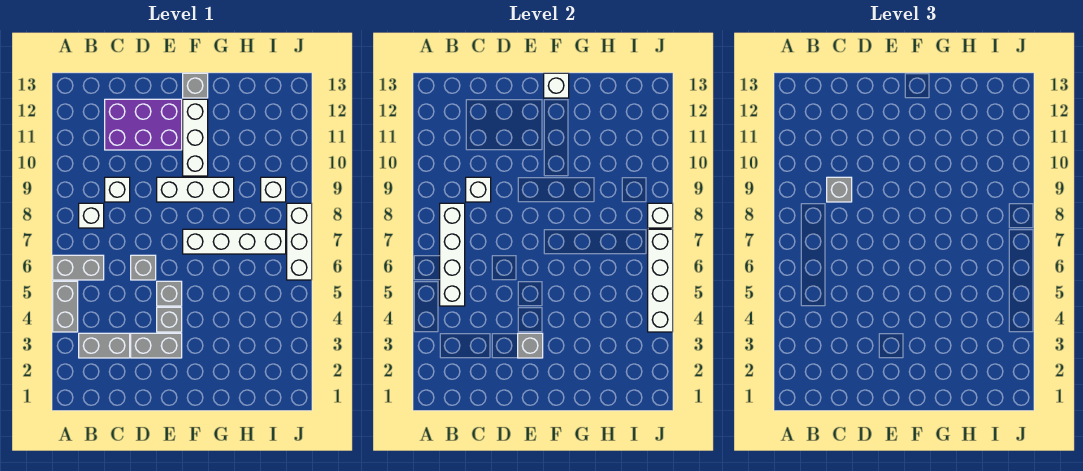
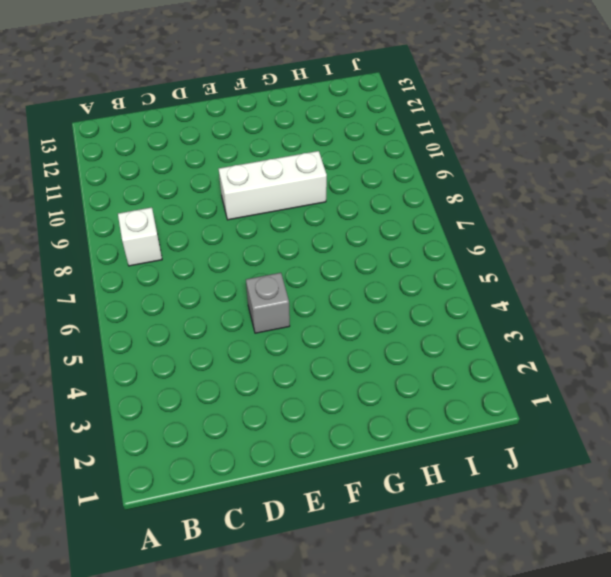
none -> grey brick A4:A5 level 1
none -> grey brick A6:B6 level 1
none -> grey brick B3:C3 level 1

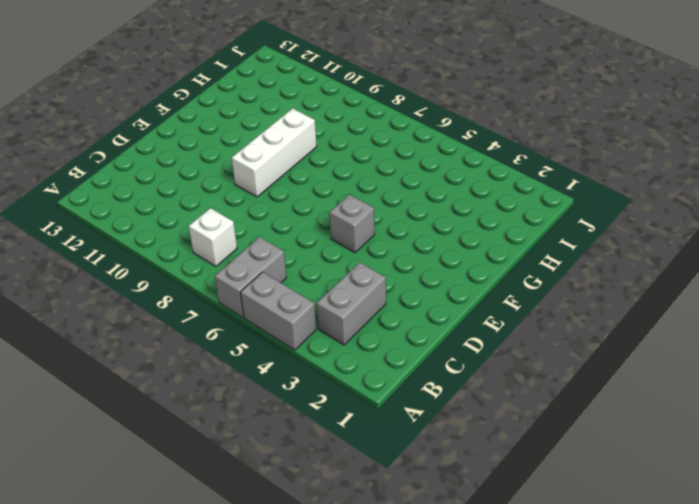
none -> white brick C9 level 1
none -> purple brick C11:E12 level 1
none -> grey brick D3:E3 level 1

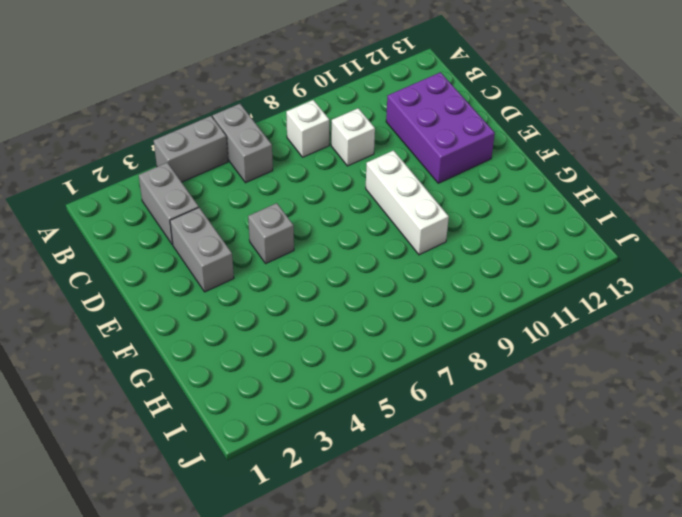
none -> grey brick D6 level 1
none -> grey brick E4 level 1
none -> white brick F7:I7 level 1

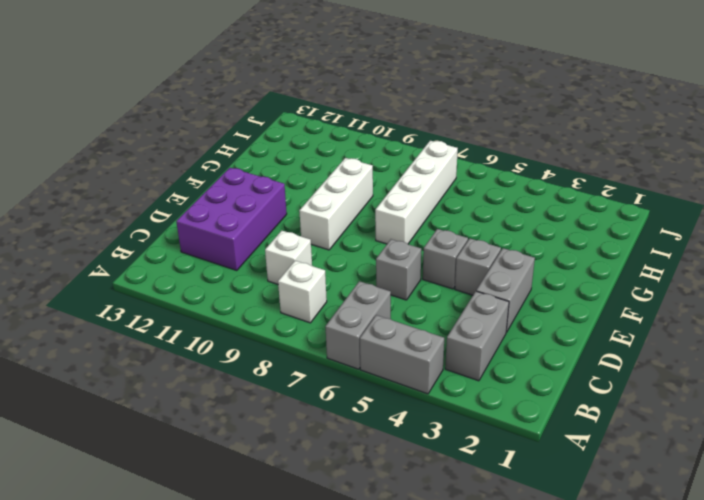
none -> white brick F10:F12 level 1
none -> grey brick F13 level 1
none -> white brick I9 level 1

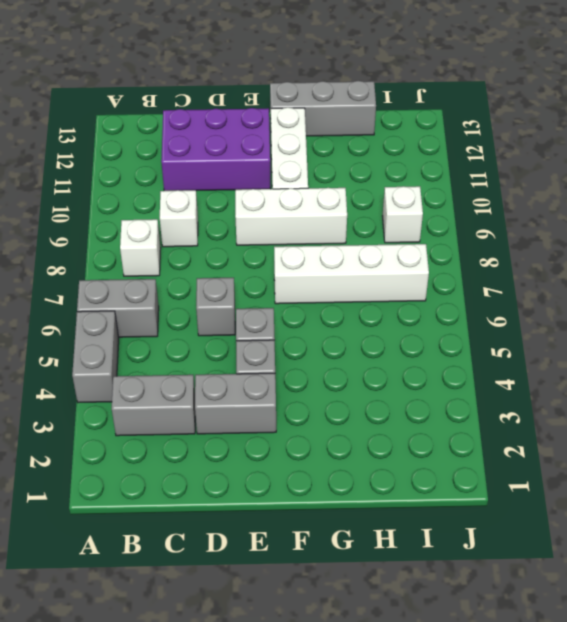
grey brick F13:H13 level 1 -> grey brick F13 level 1
none -> white brick J6:J8 level 1
none -> white brick B5:B8 level 2
none -> white brick C9 level 2

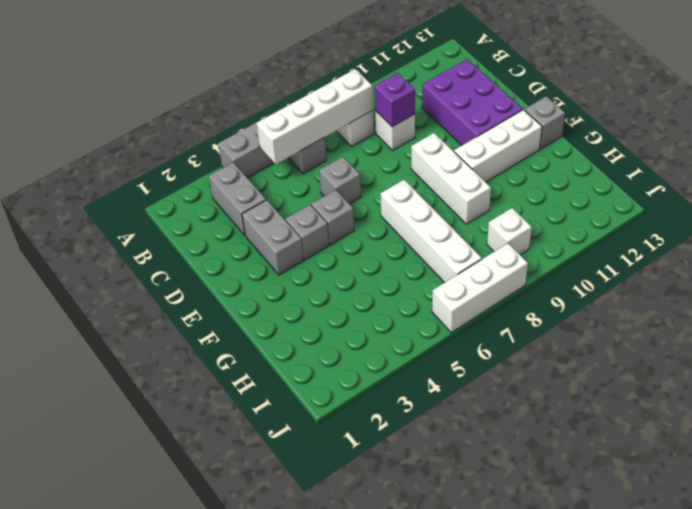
purple brick C9 level 2 -> white brick C9 level 2
none -> grey brick E3 level 2
none -> white brick F13 level 2
none -> white brick J4:J7 level 2

